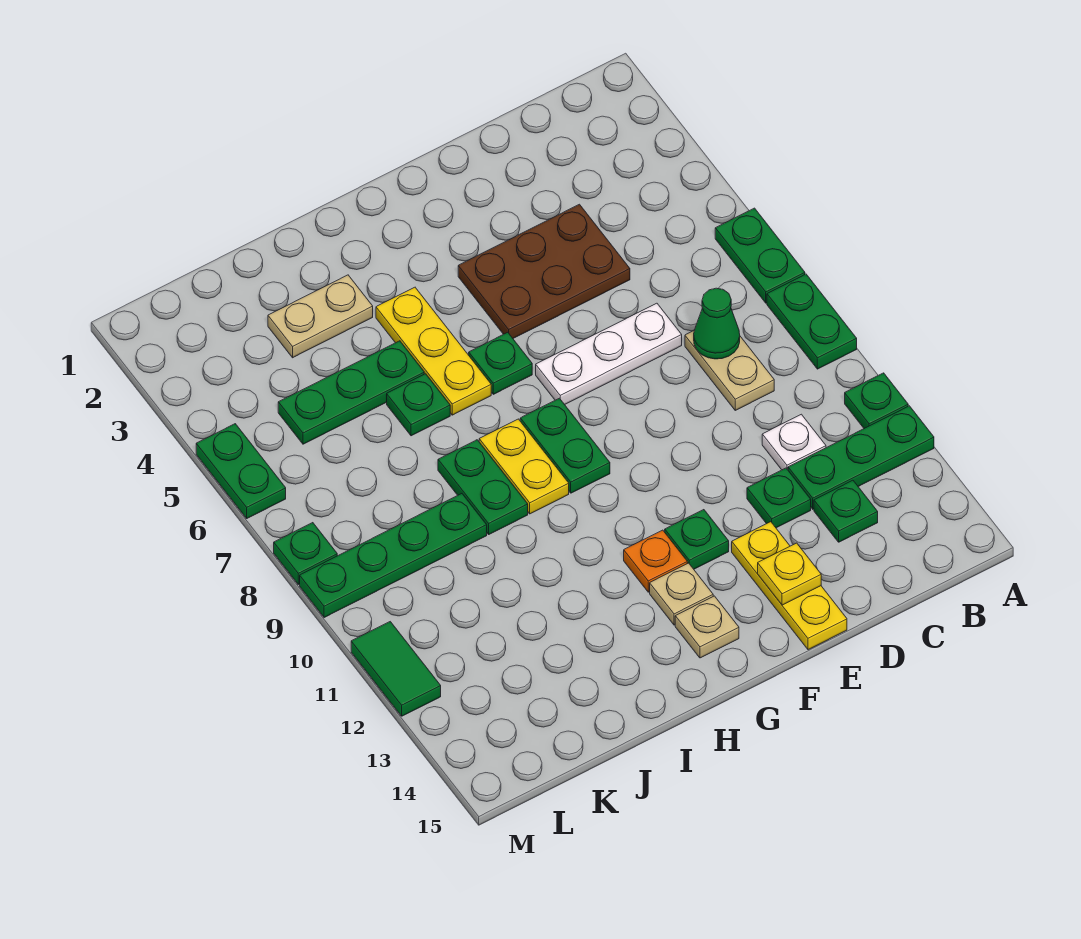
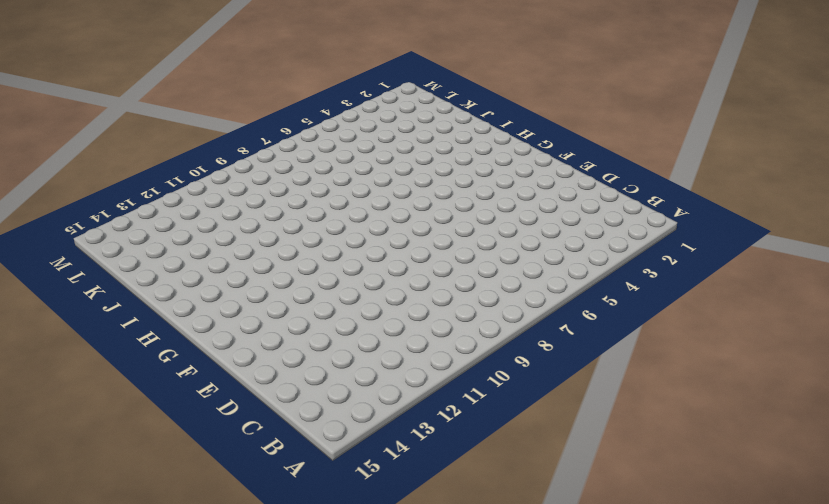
none -> green plate A6:A7 level 1
none -> green plate A8:A9 level 1
none -> green plate A11 level 1

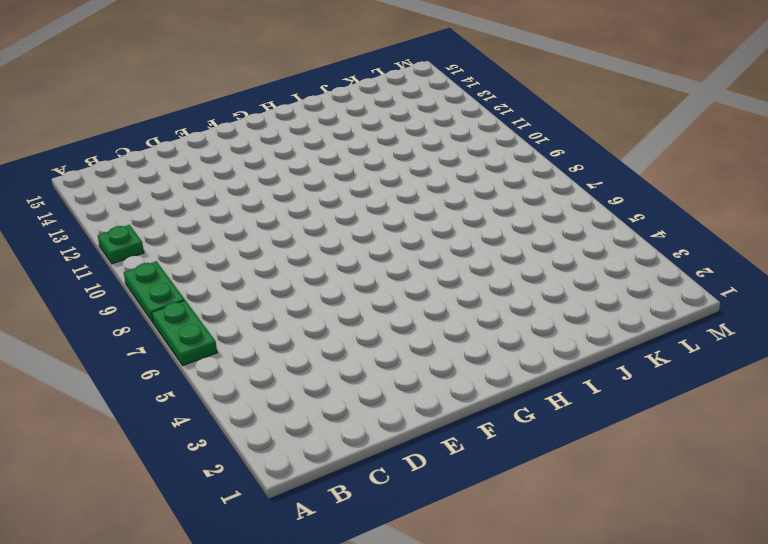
none -> green plate A12:C12 level 1
none -> tan plate C8:C9 level 1
none -> white plate C11 level 1

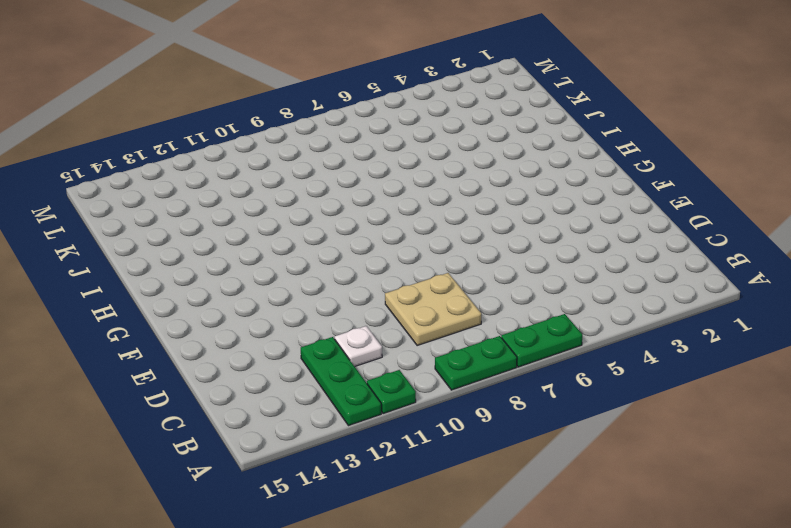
tan plate C8:D9 level 1 -> tan plate C8:C9 level 1
none -> green plate C13 level 1
none -> brown plate D4:F5 level 1
none -> white plate D7:F7 level 1

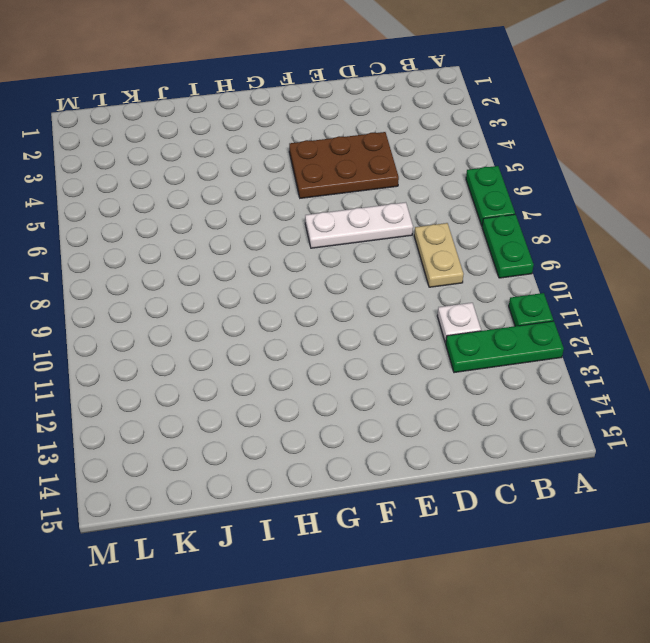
none -> green plate C13 level 1
none -> green plate D12 level 1
none -> yellow plate E13:E15 level 1

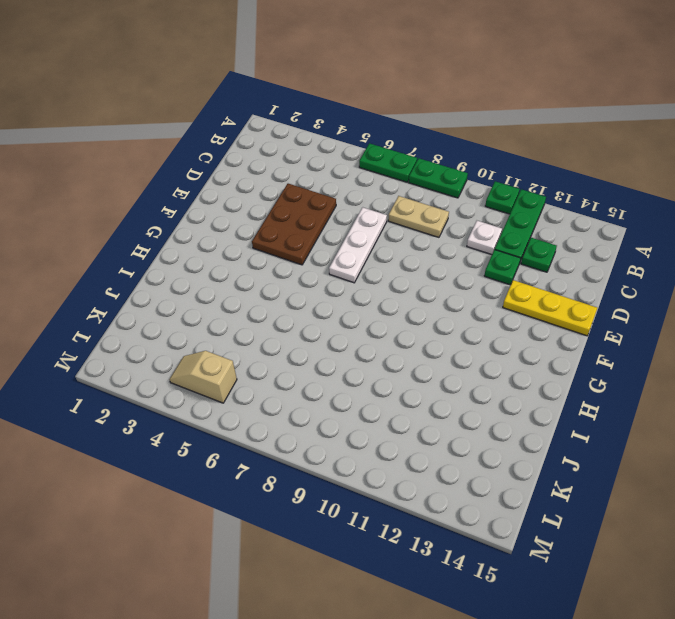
tan slope L4:L5 level 1 top 5 -> none
none -> green plate F12 level 1
none -> green plate G6 level 1
none -> green plate G8:G9 level 1

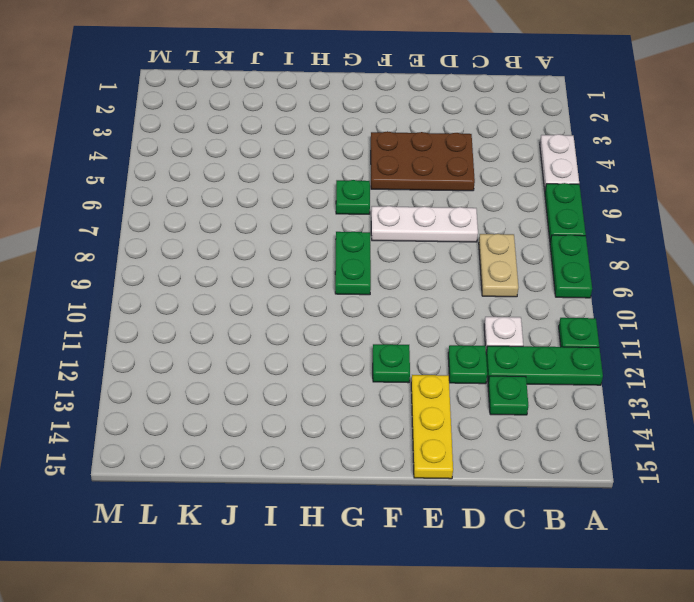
white plate A4:A5 level 1 -> none
none -> orange plate G12 level 1
none -> tan plate G13 level 1
none -> tan plate G14 level 1

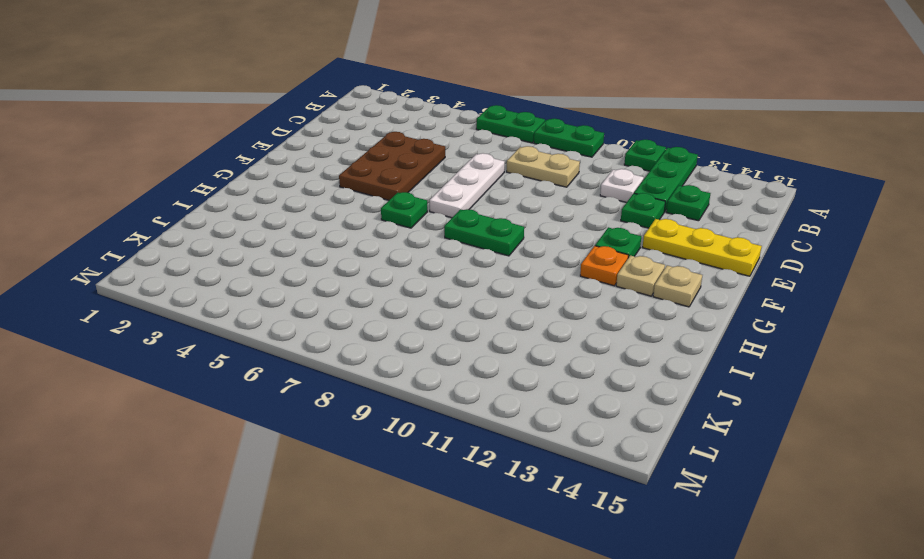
none -> yellow plate H4:H6 level 1
none -> yellow plate H8:H9 level 1
none -> tan plate I3:J3 level 1

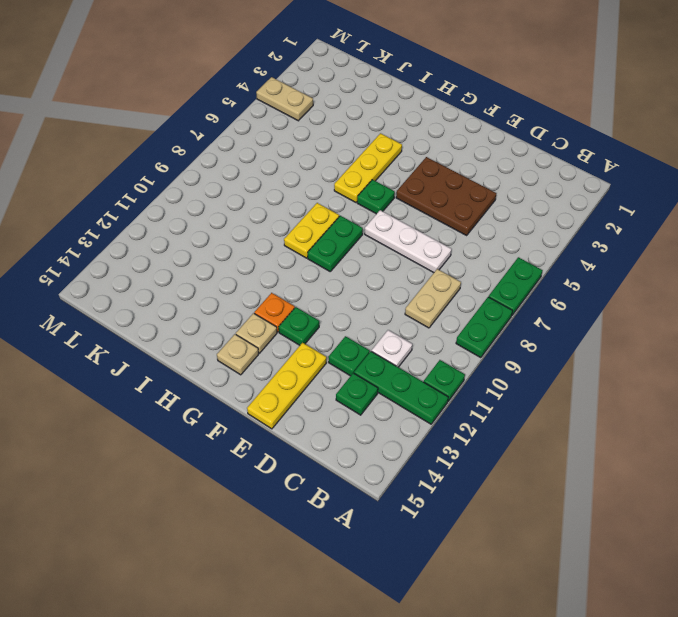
tan plate L4:M4 level 1 -> tan plate I3:J3 level 1
none -> green plate I5:K5 level 1
none -> green plate I6 level 1
none -> green plate I8:I9 level 1

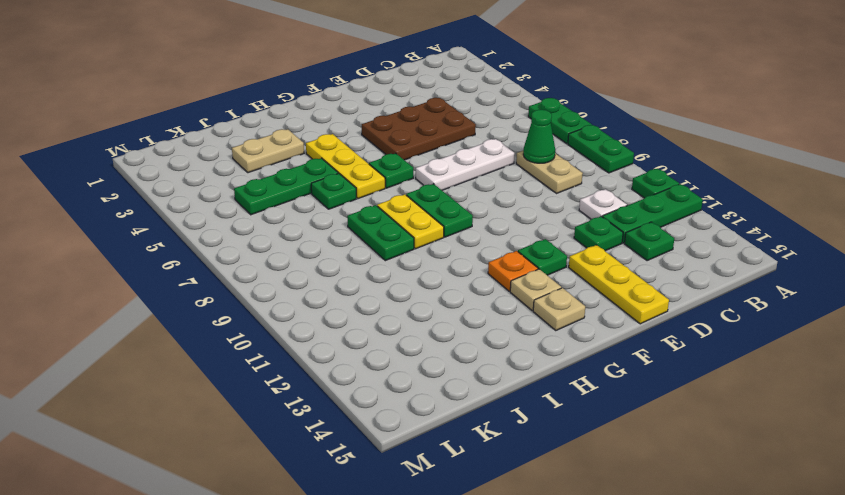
none -> green plate J9:M9 level 1
none -> green plate M5:M6 level 1
none -> green plate M8 level 1

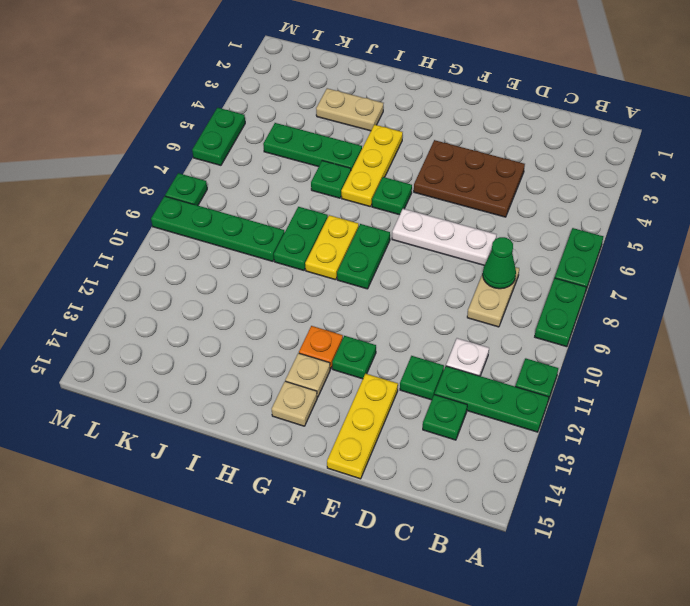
none -> green tile M11:M12 level 1
none -> yellow plate E14 level 2

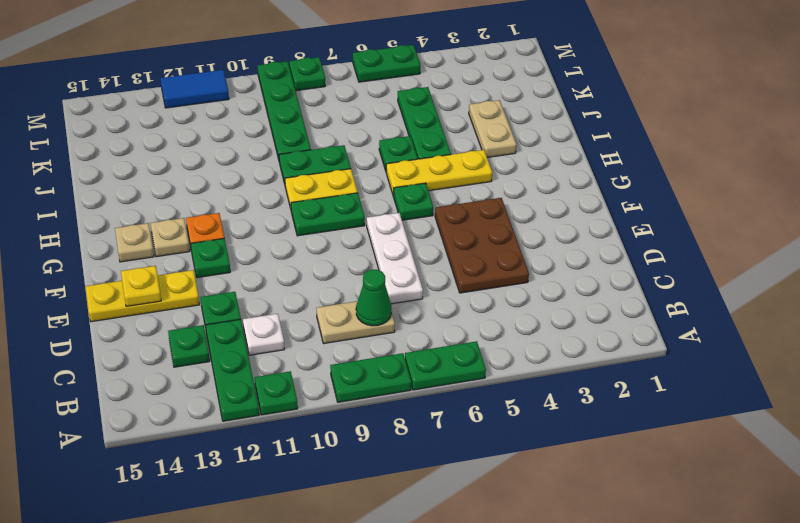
blue tile M11:M12 level 1 -> green tile M11:M12 level 1

